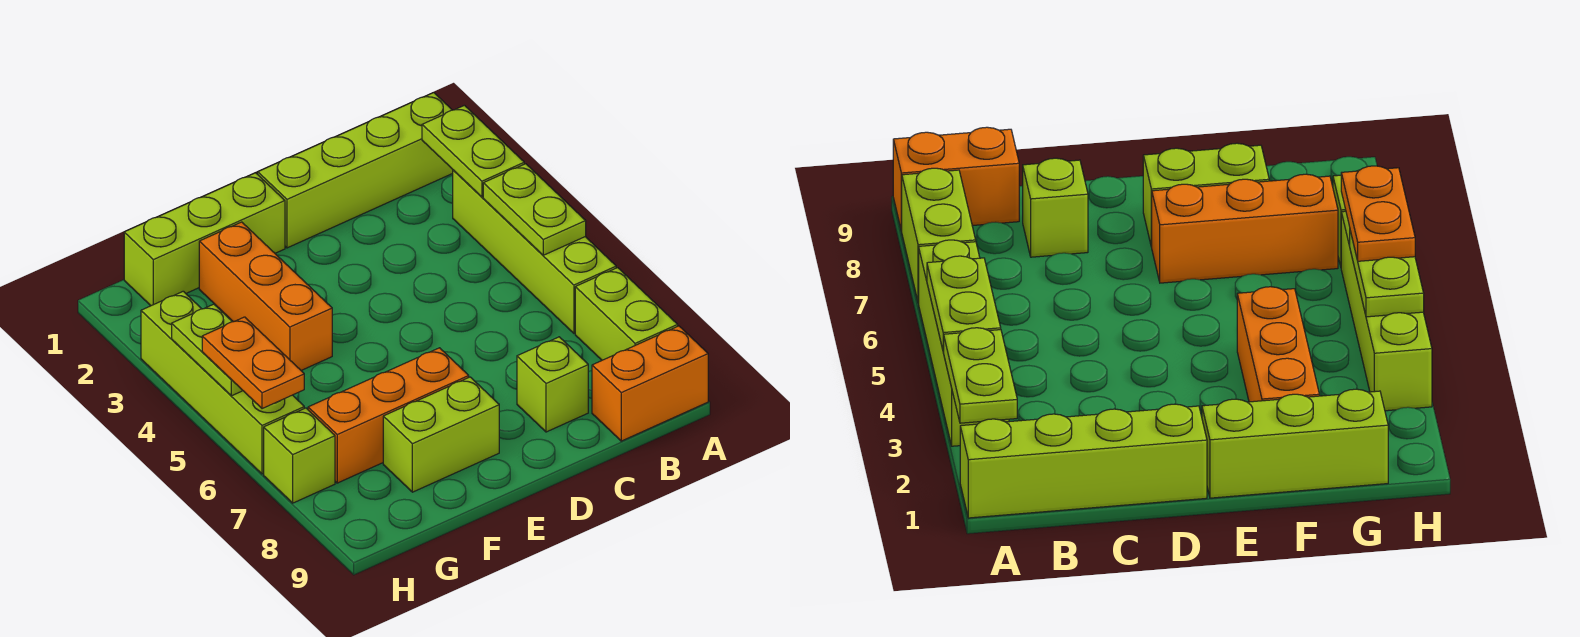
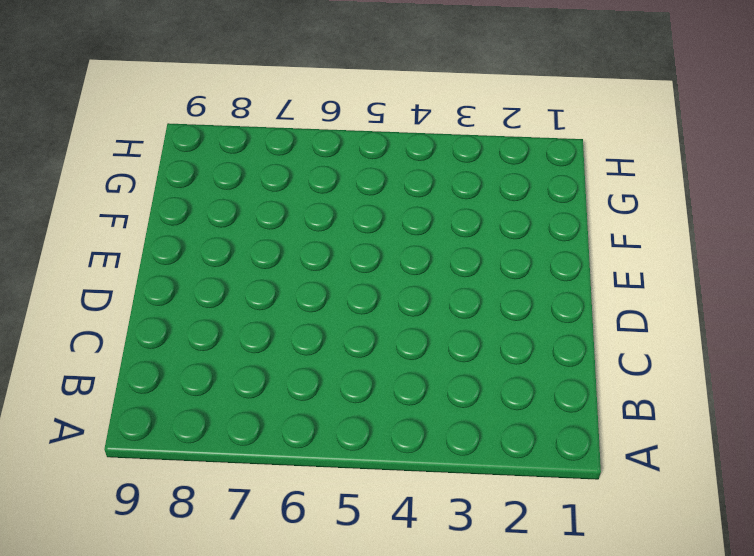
none -> lime brick A1:D1 level 1
none -> lime brick A3:A6 level 1
none -> lime brick A7:A8 level 1

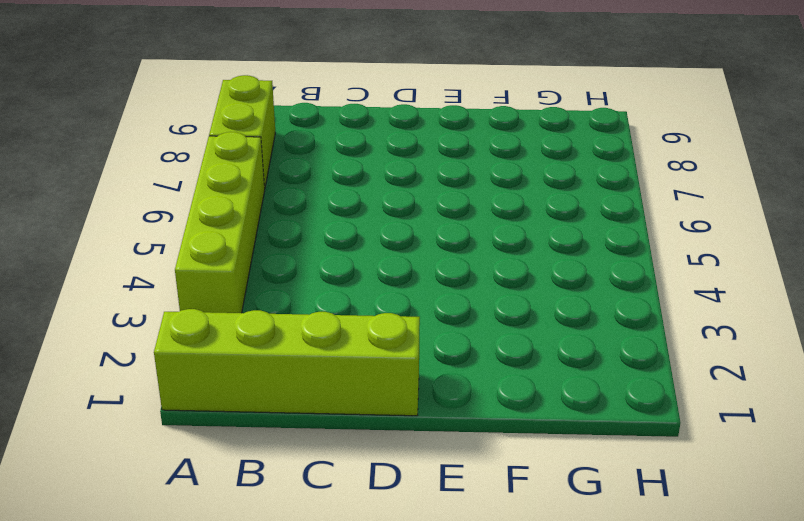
none -> orange brick A9:B9 level 1
none -> lime brick C8 level 1
none -> lime brick E1:G1 level 1

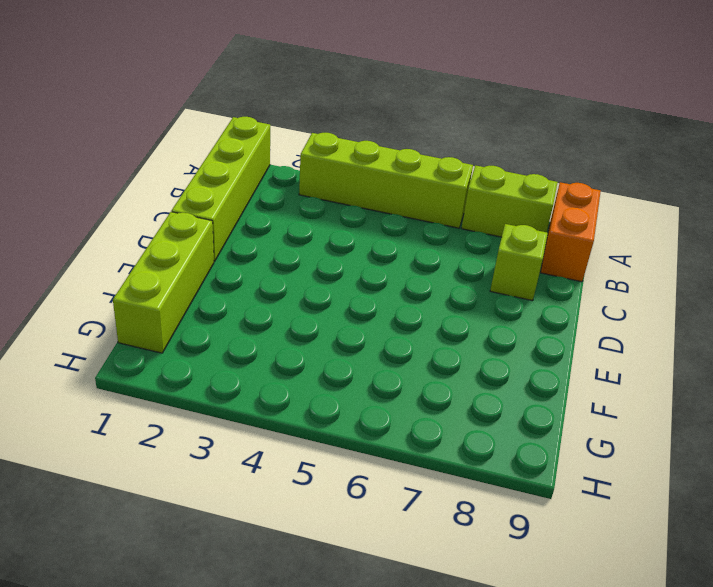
none -> orange brick E7:G7 level 1
none -> lime brick E8:F8 level 1
none -> orange brick F2:F4 level 1

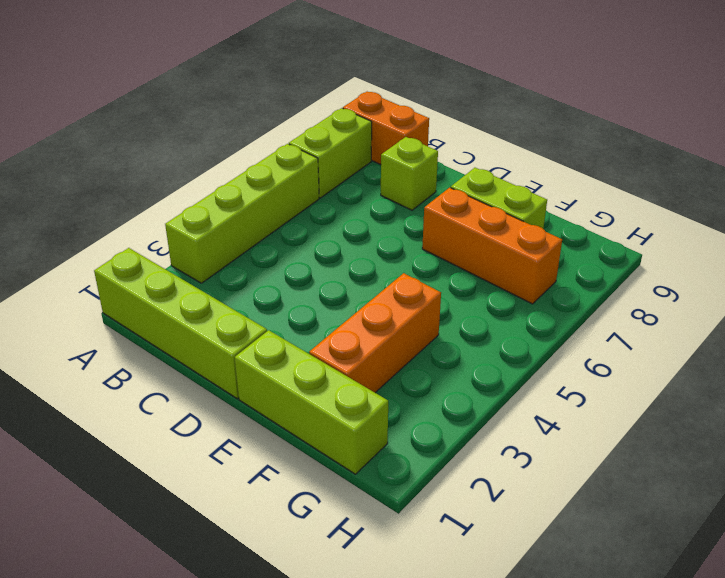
none -> lime brick H3:H6 level 1
none -> lime brick H7 level 1
none -> lime plate A2:A3 level 2

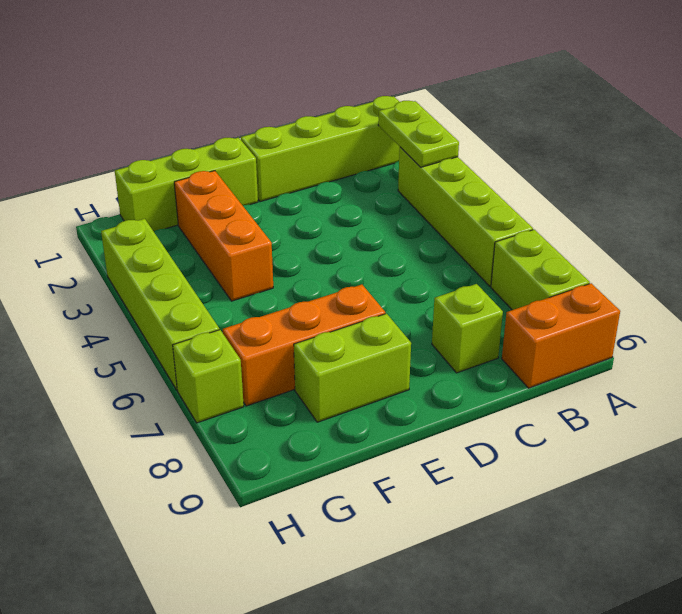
none -> lime plate A4:A5 level 2
none -> lime plate H4:H5 level 2
none -> orange plate H5:H6 level 3

